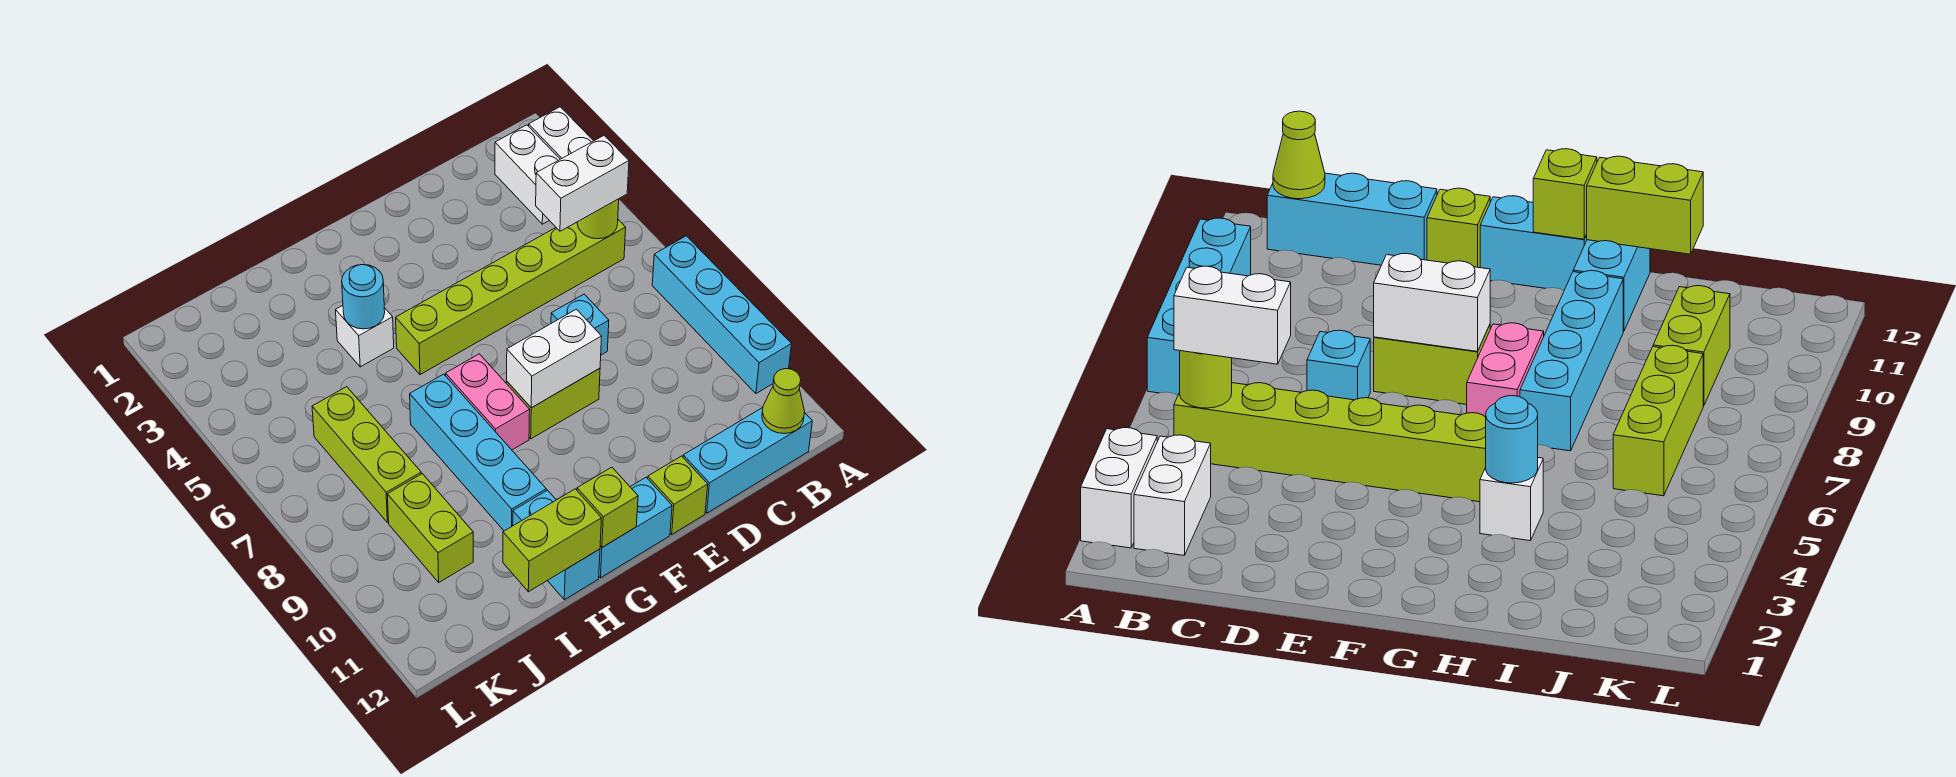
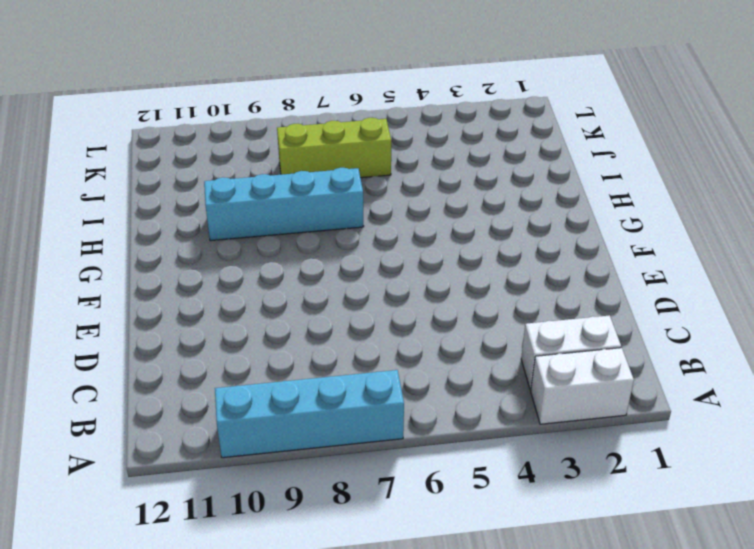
none -> lime brick B5:G5 level 1
none -> cyan brick B12:D12 level 1
none -> cyan brick D7 level 1

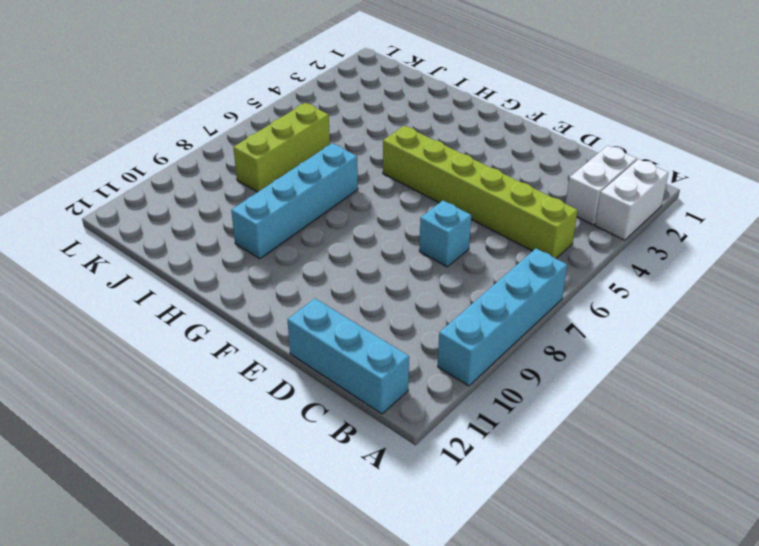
none -> lime brick E8:F8 level 1
none -> lime brick E12 level 1
none -> cyan brick F12:G12 level 1

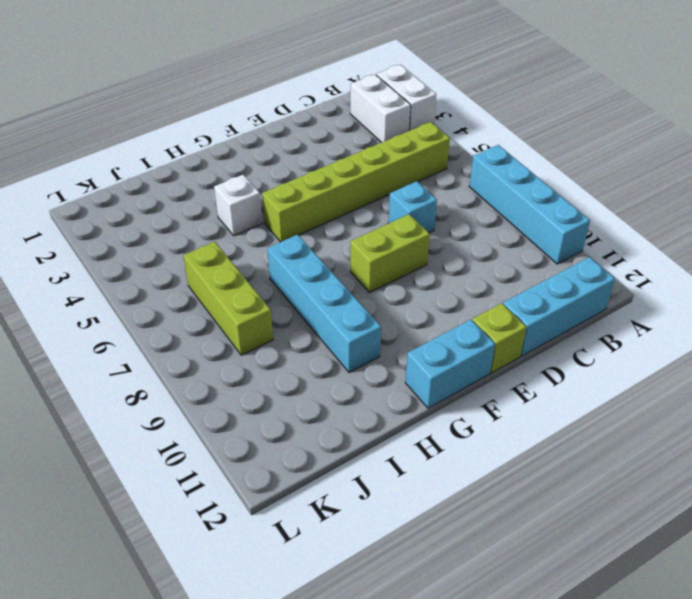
none -> pink brick G7:G8 level 1
none -> cyan brick H11:H12 level 1
none -> lime brick J9:J10 level 1

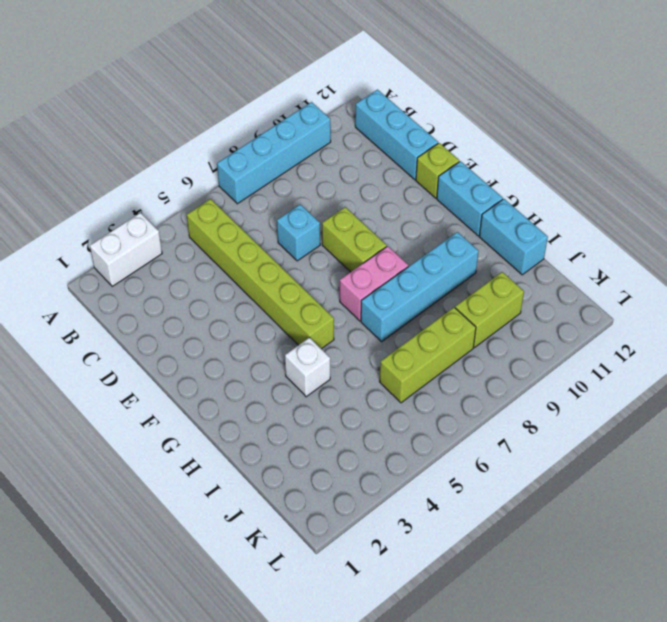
cyan brick H12:I12 level 1 -> cyan brick H11:H12 level 1
none -> white brick B2:B3 level 1
none -> lime round brick B5 level 2
none -> lime cone B12 level 2

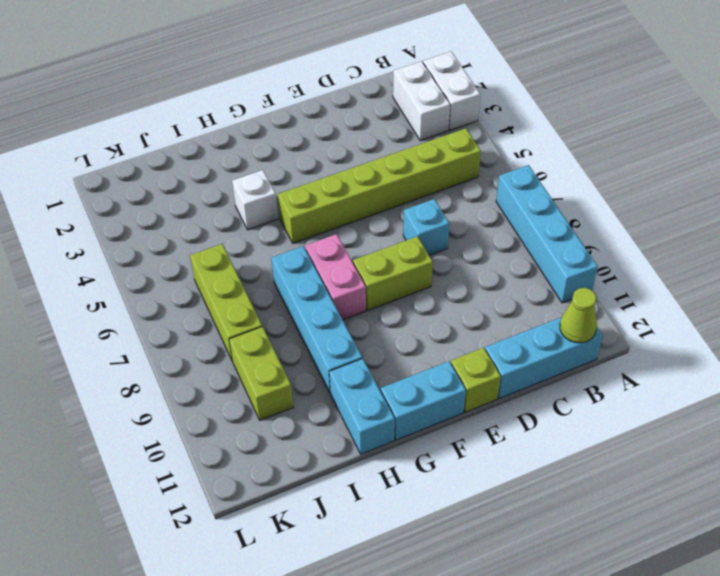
none -> lime round brick B5 level 2
none -> white brick E8:F8 level 2
none -> lime brick G12 level 2

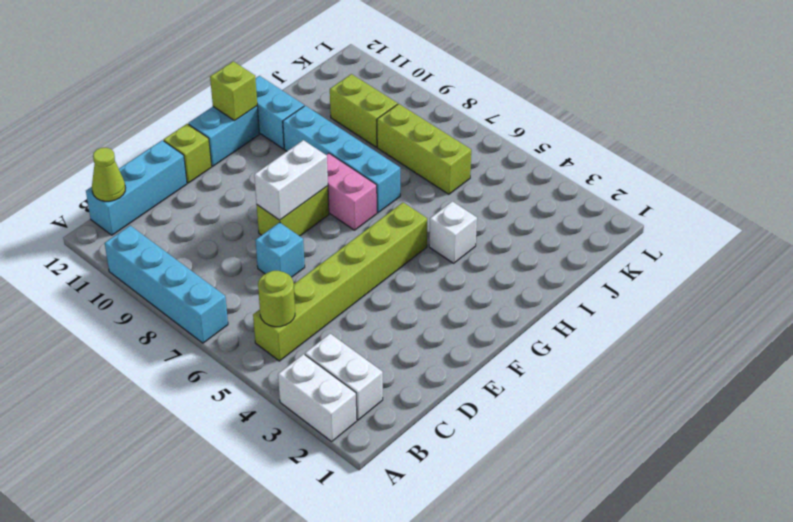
none -> cyan round brick H4 level 2
none -> lime brick H12:I12 level 2
none -> white brick B5:C5 level 3

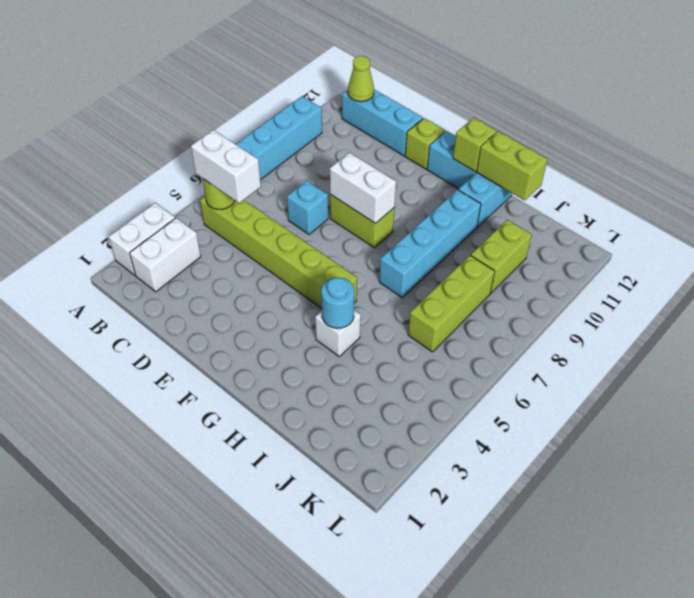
none -> pink brick G7:G8 level 1

